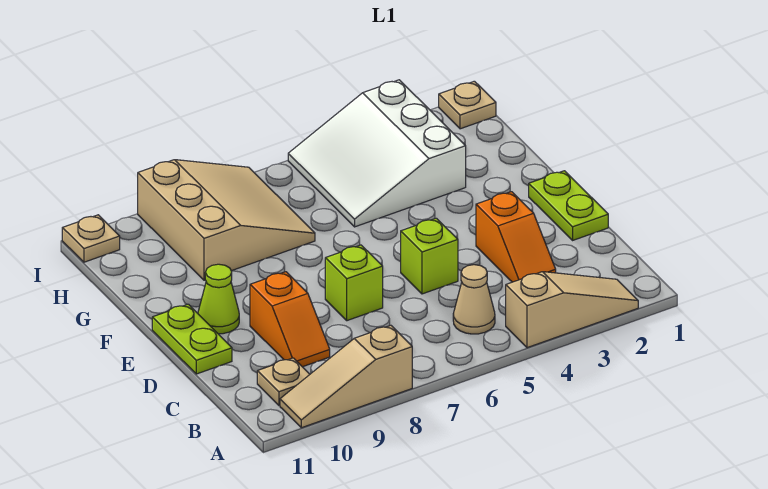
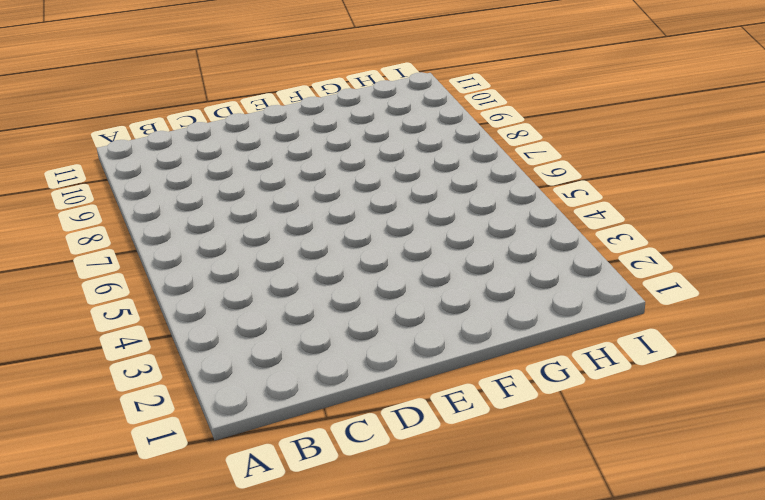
none -> tan slope A2:A4 level 1 top 4
none -> tan slope A8:A10 level 1 top 8
none -> tan cone B5 level 1

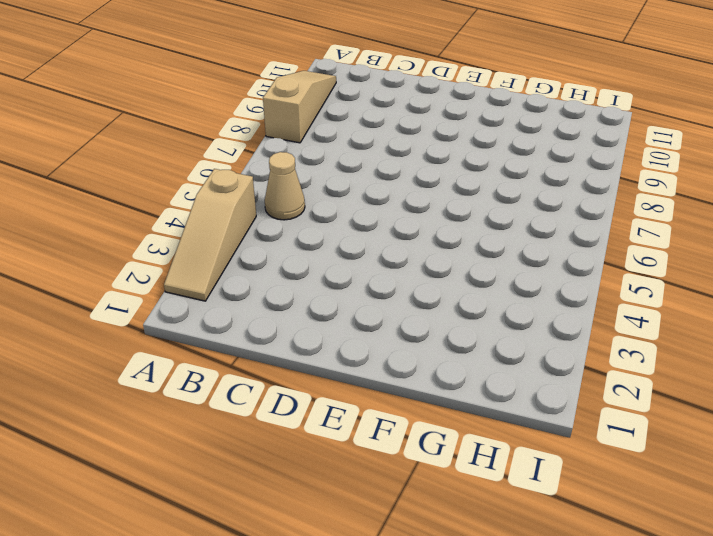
none -> tan plate B10 level 1
none -> orange slope C3:D3 level 1 top D
none -> orange slope C9:D9 level 1 top D

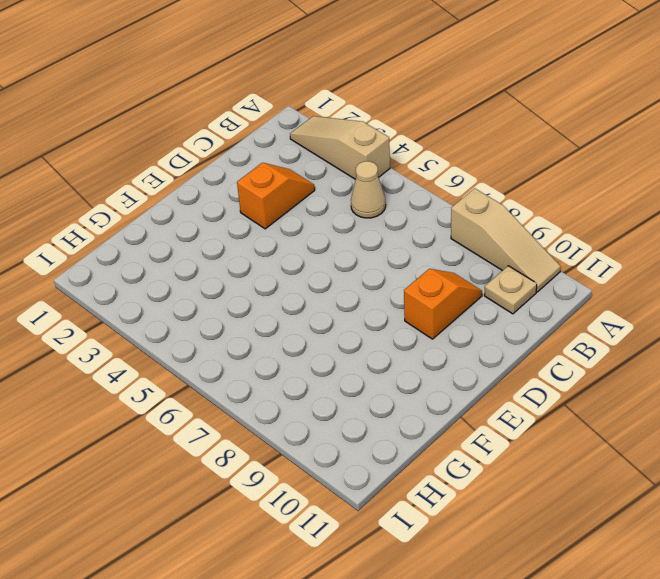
none -> lime plate D1:E1 level 1
none -> lime brick D5 level 1
none -> lime brick D7 level 1

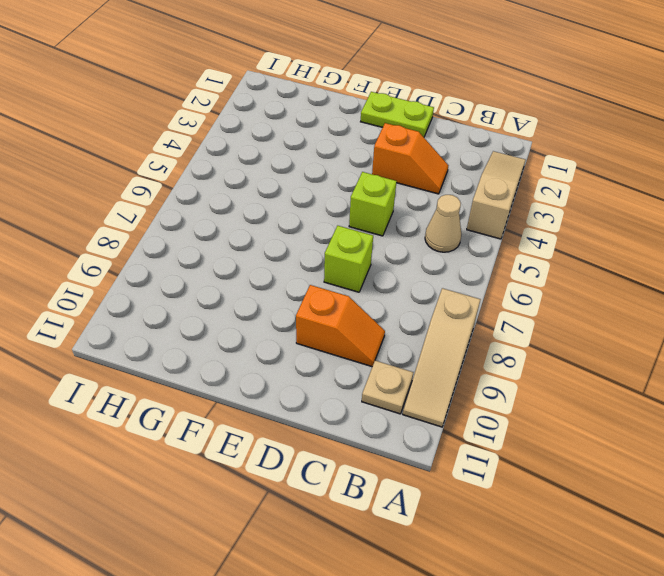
none -> lime plate D11:E11 level 1
none -> lime cone E10 level 1
none -> white slope G3:I5 level 1 top 3

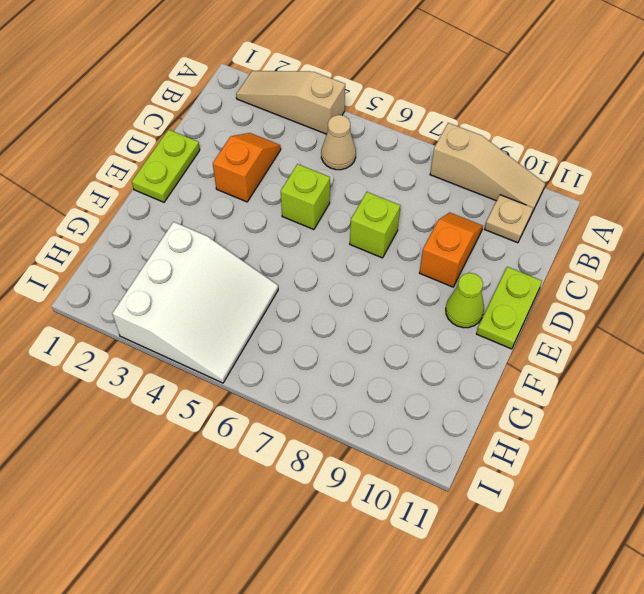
none -> tan slope G7:I9 level 1 top 9
none -> tan plate I1 level 1
none -> tan plate I11 level 1

